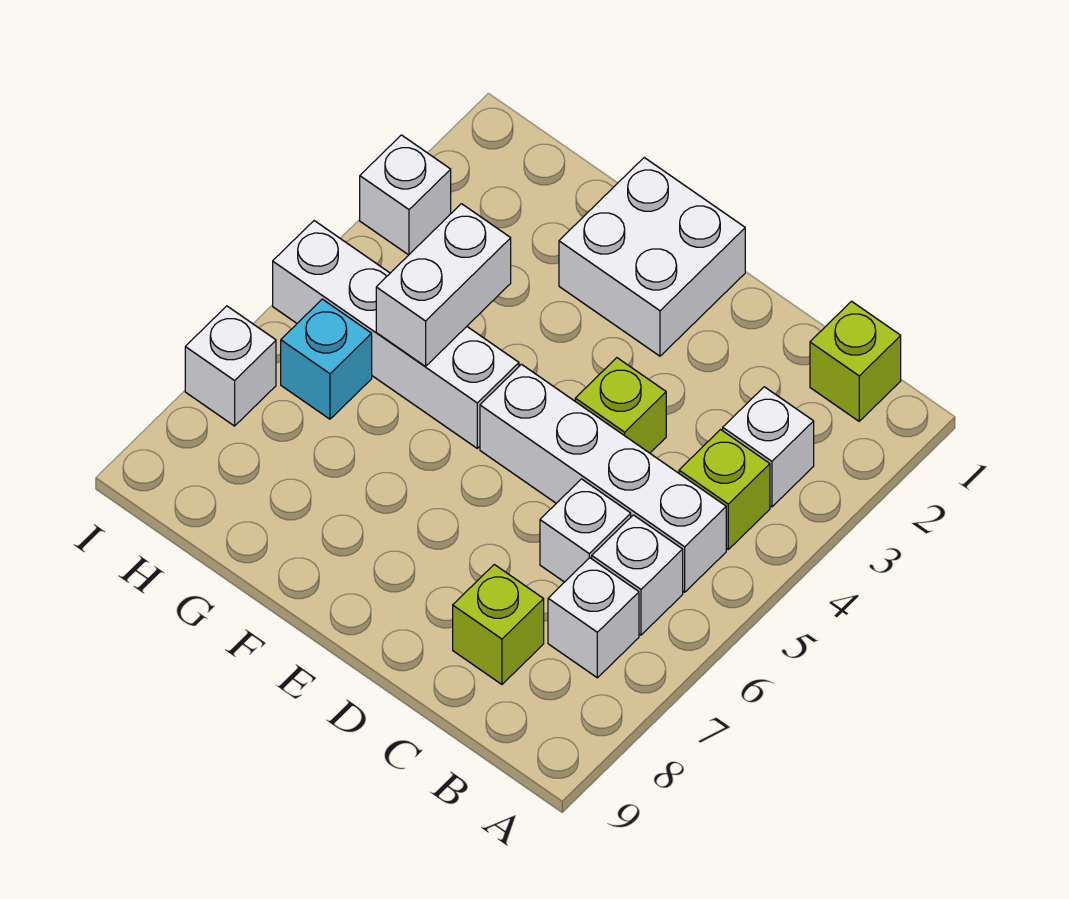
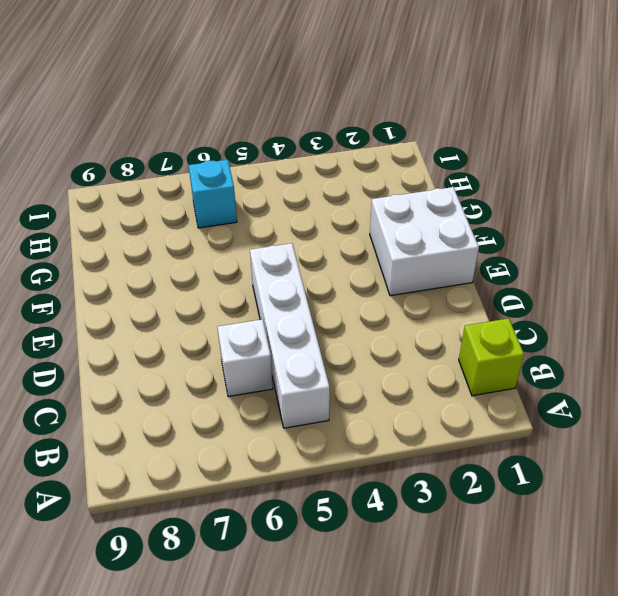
none -> white brick B3 level 1
none -> lime brick B4 level 1
none -> white brick B6 level 1

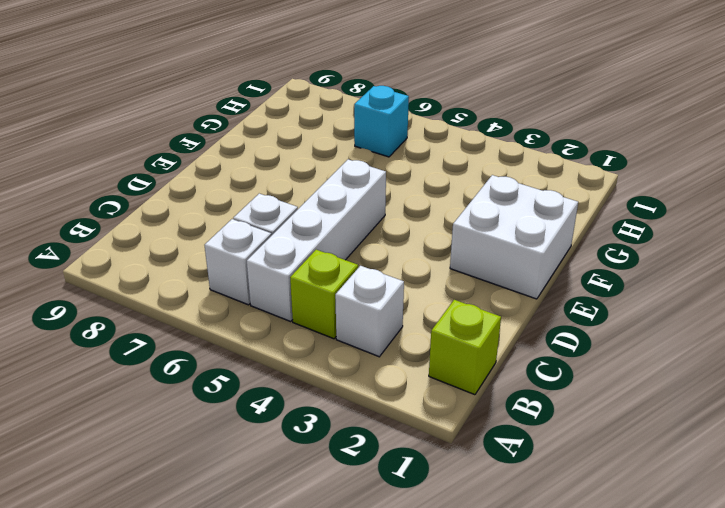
none -> white brick B7 level 1
none -> lime brick C8 level 1
none -> lime brick D4 level 1

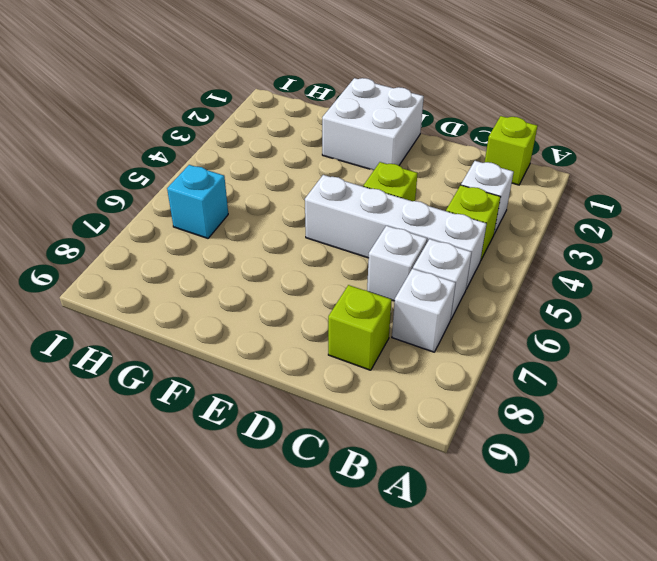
none -> white brick F5:I5 level 1
none -> white brick I3 level 1
none -> white brick I7 level 1

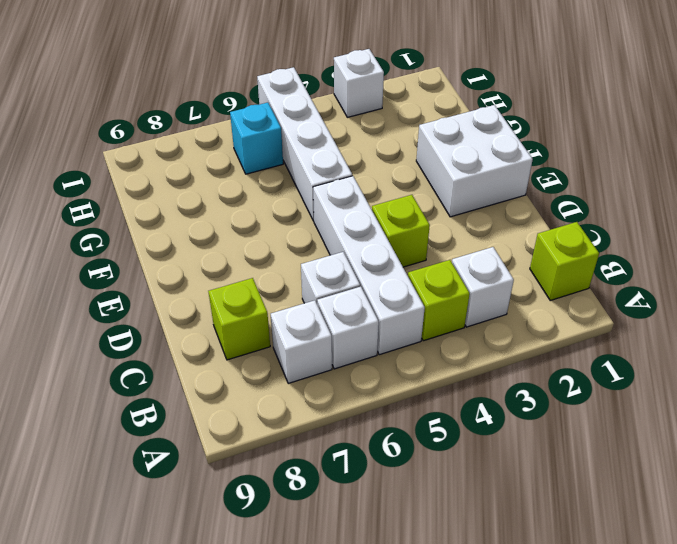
none -> white brick I7 level 1
none -> white brick G4:G5 level 2

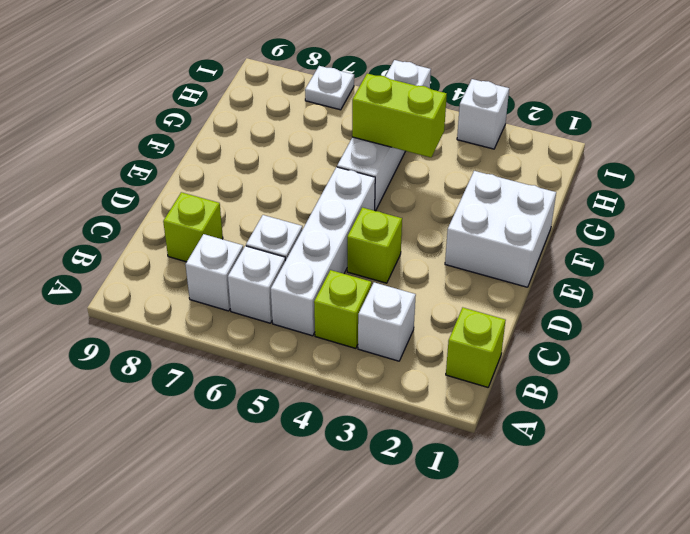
lime brick G4:G5 level 2 -> white brick G4:G5 level 2
white plate I7 level 1 -> white brick I7 level 1
none -> cyan brick H6 level 1

